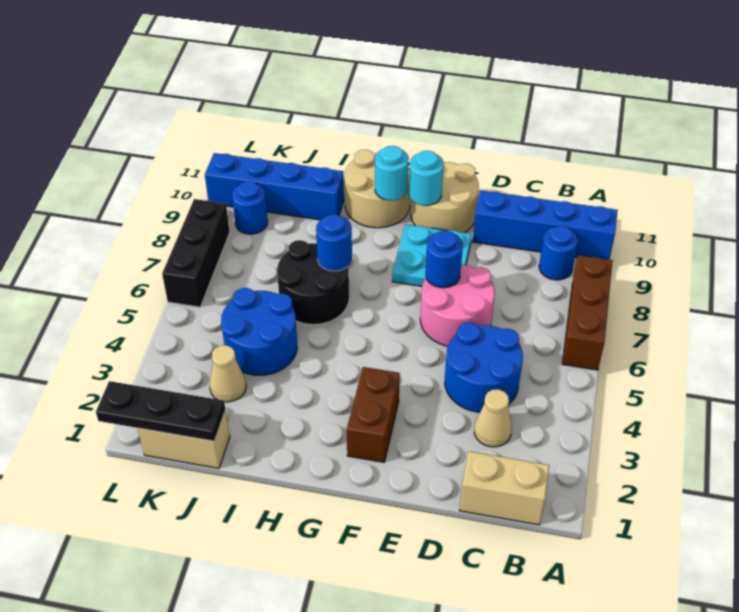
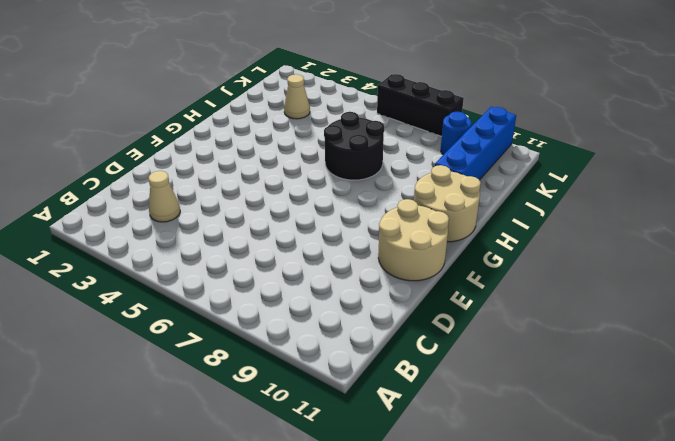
none -> brown brick A6:A8 level 1
none -> blue brick A10:D10 level 1
none -> tan brick B1:C1 level 1

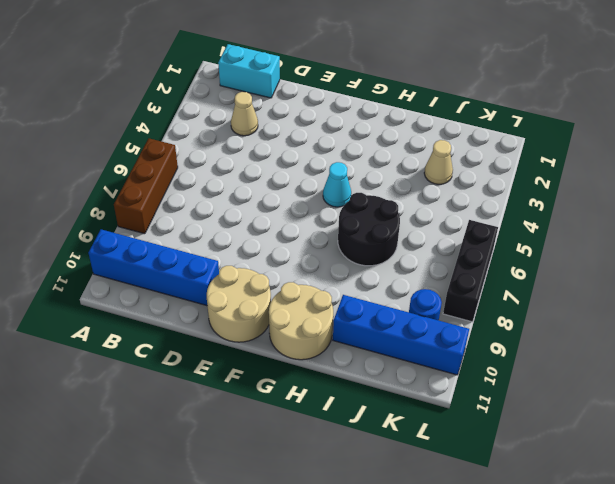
cyan brick B1:C1 level 1 -> tan brick B1:C1 level 1
cyan cone G5 level 1 -> none
none -> blue round brick B9 level 1
none -> blue round brick C4:D5 level 1
none -> pink round brick D6:E7 level 1

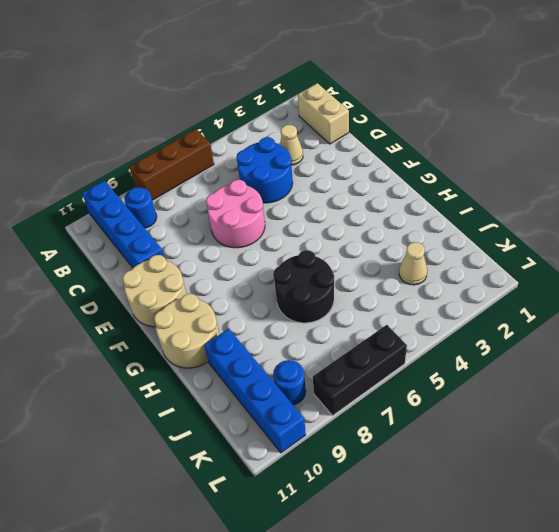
none -> cyan plate E8:F9 level 1
none -> brown brick F2:F3 level 1
none -> blue round brick I4:J5 level 1

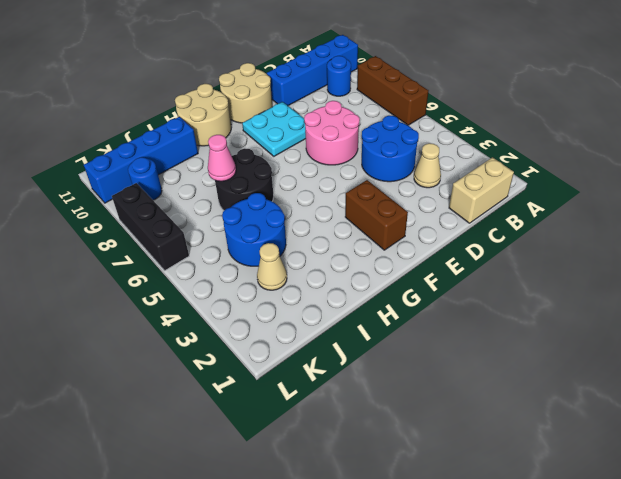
pink cone I7 level 2 -> none
none -> tan brick J1:K1 level 1
none -> blue round brick E7 level 2
none -> cyan round brick F10 level 2

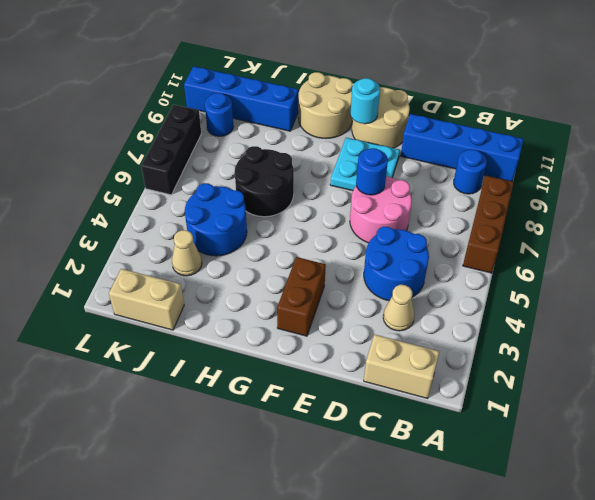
none -> cyan round brick G10 level 2
none -> blue round brick H7 level 2
none -> black plate J1:L1 level 2

